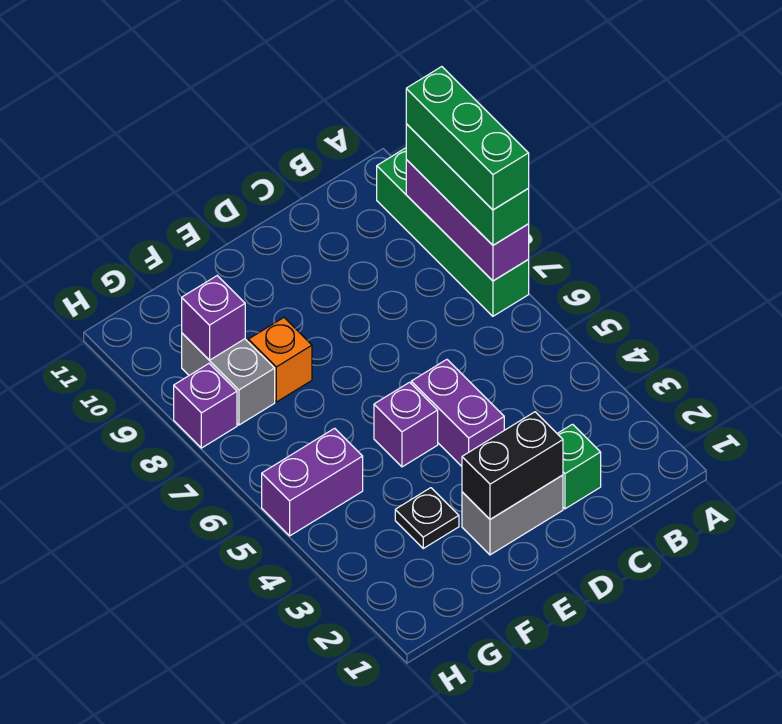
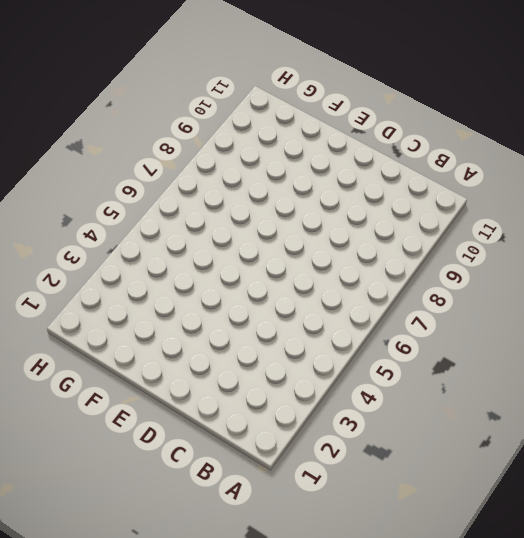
none -> green brick A7:A10 level 1
none -> green brick C2 level 1
none -> grey brick D2:E2 level 1

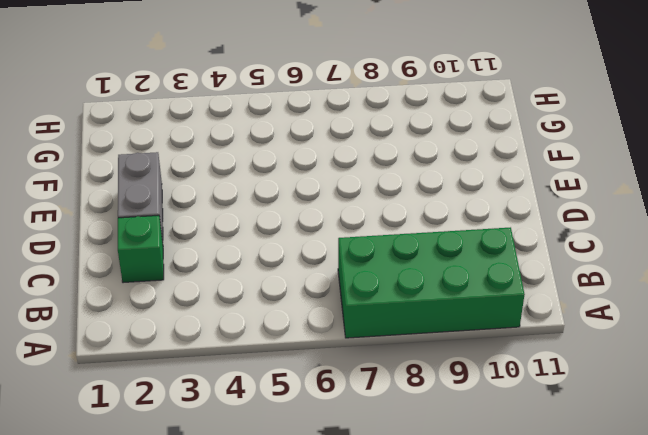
green brick A7:B10 level 1 -> green brick A7:A10 level 1
none -> purple brick D4:D5 level 1
none -> purple brick E5 level 1
none -> black plate F3 level 1

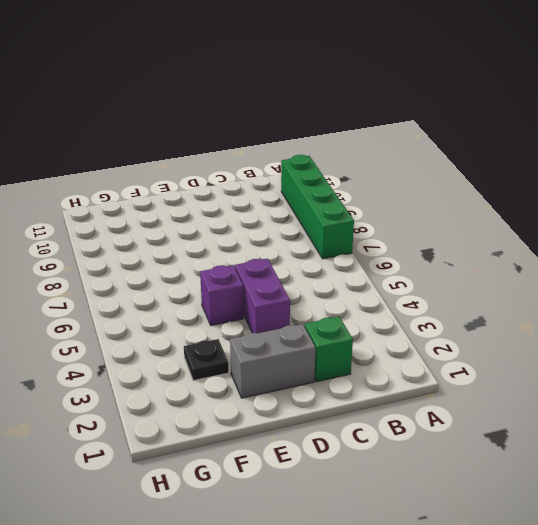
none -> orange brick F8 level 1
none -> purple brick G5:H5 level 1
none -> grey brick G8:G9 level 1

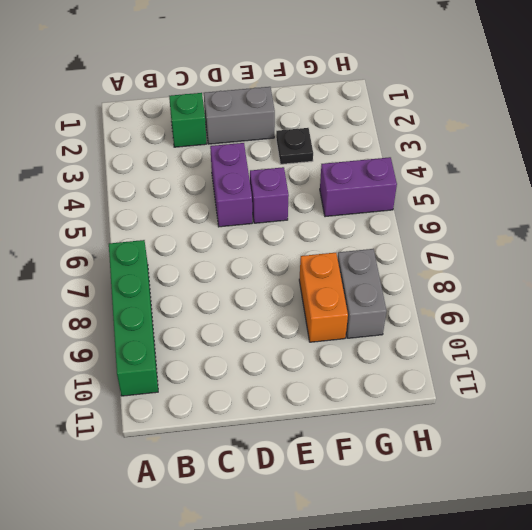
orange brick F8:F9 level 1 -> orange brick F8 level 1
none -> purple brick H8 level 1
none -> purple brick A7:A9 level 2
none -> black brick D2:E2 level 2

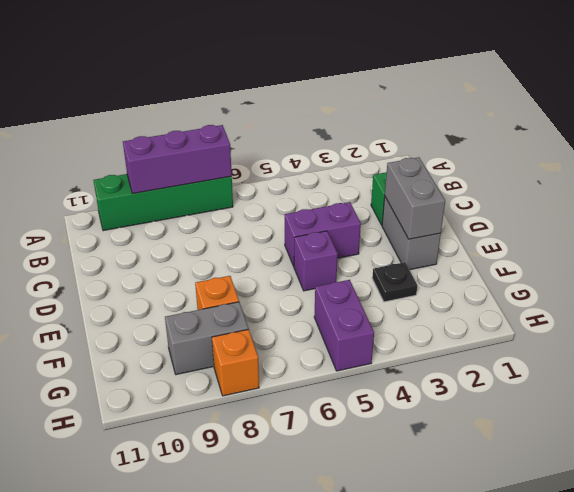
grey brick D2:E2 level 2 -> black brick D2:E2 level 2
orange brick H8 level 1 -> purple brick H8 level 1
none -> purple brick G9 level 2
none -> green brick A7:A9 level 3
none -> green brick A7:A9 level 4

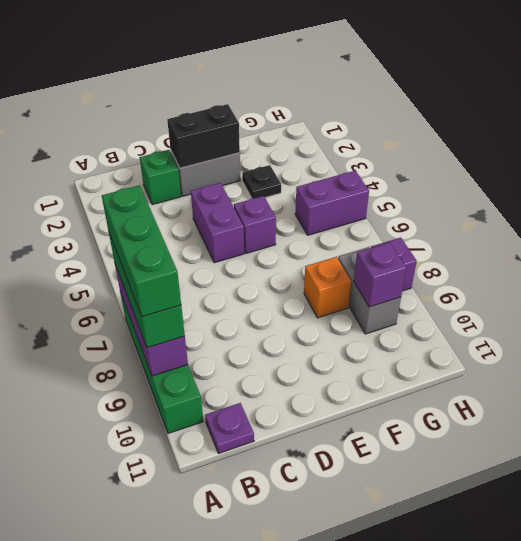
purple plate B11 level 1 -> none

